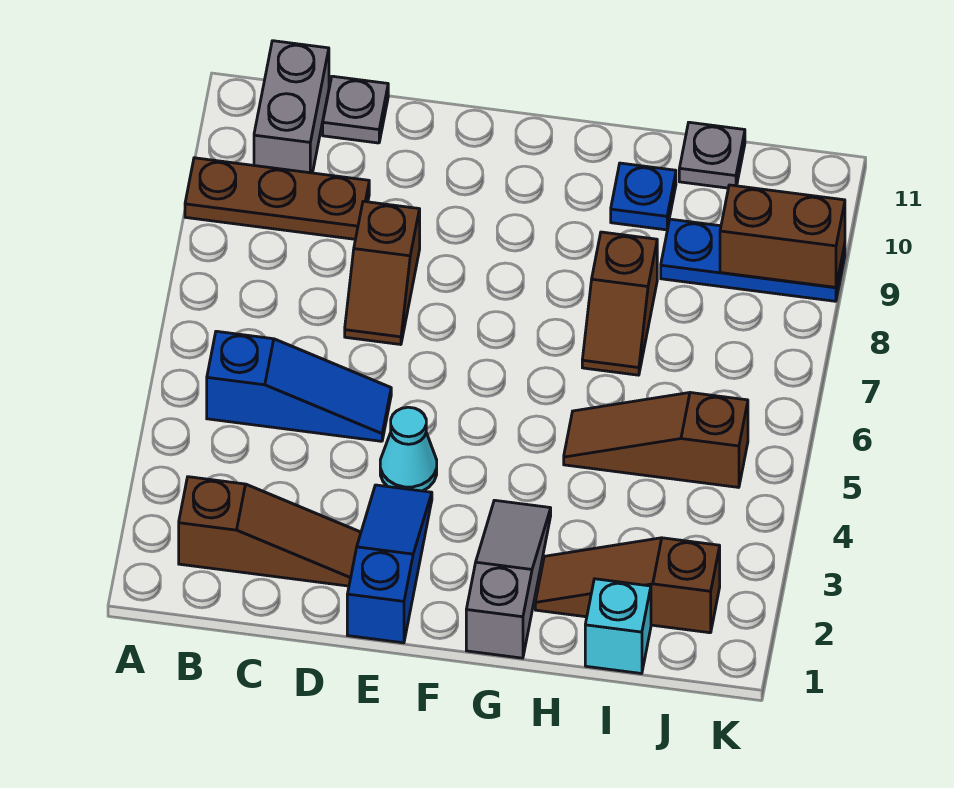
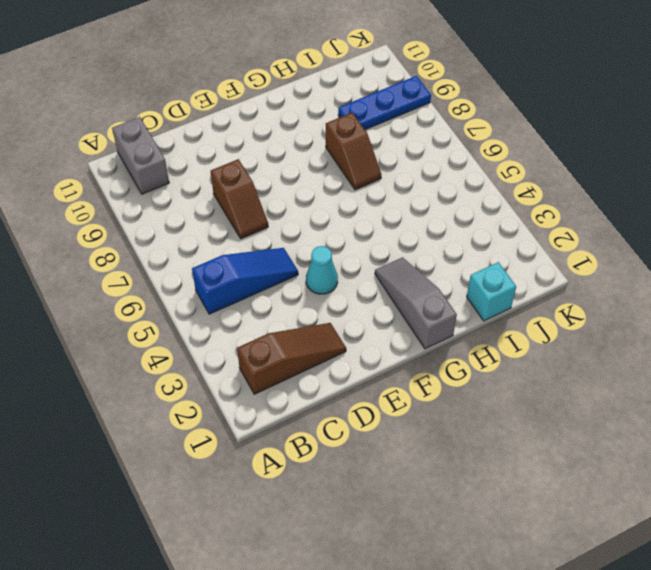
none -> brown plate A9:C9 level 1
none -> grey plate C11 level 1
none -> blue slope E1:E3 level 1 top 1

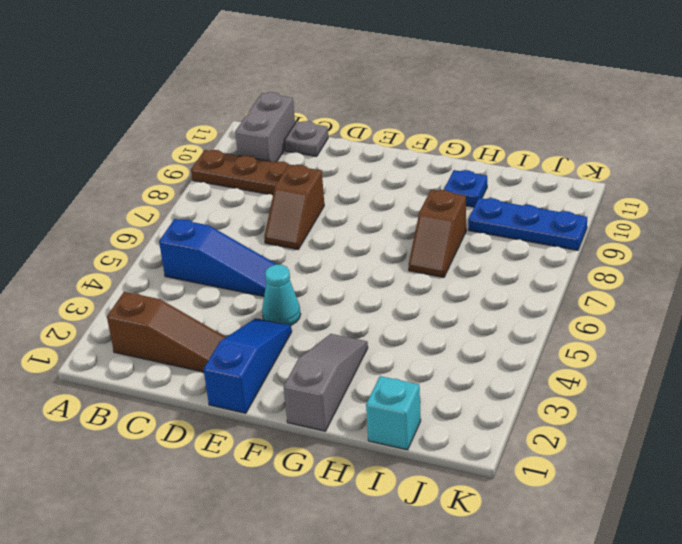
none -> brown slope H2:J2 level 1 top J
none -> brown slope H5:J5 level 1 top J
none -> grey plate I11 level 1

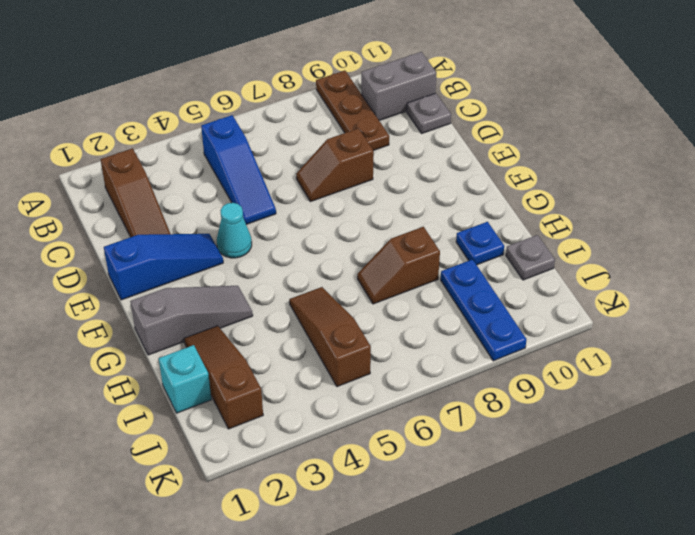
none -> brown brick J9:K9 level 2

